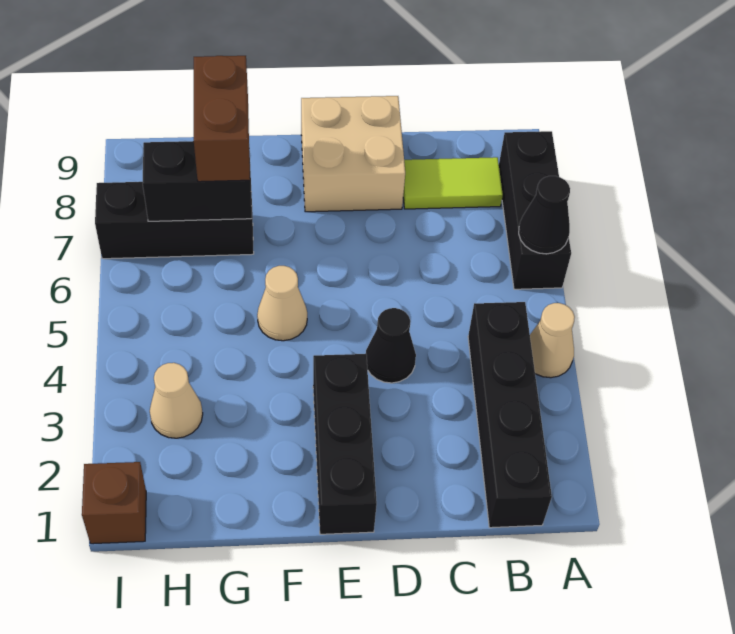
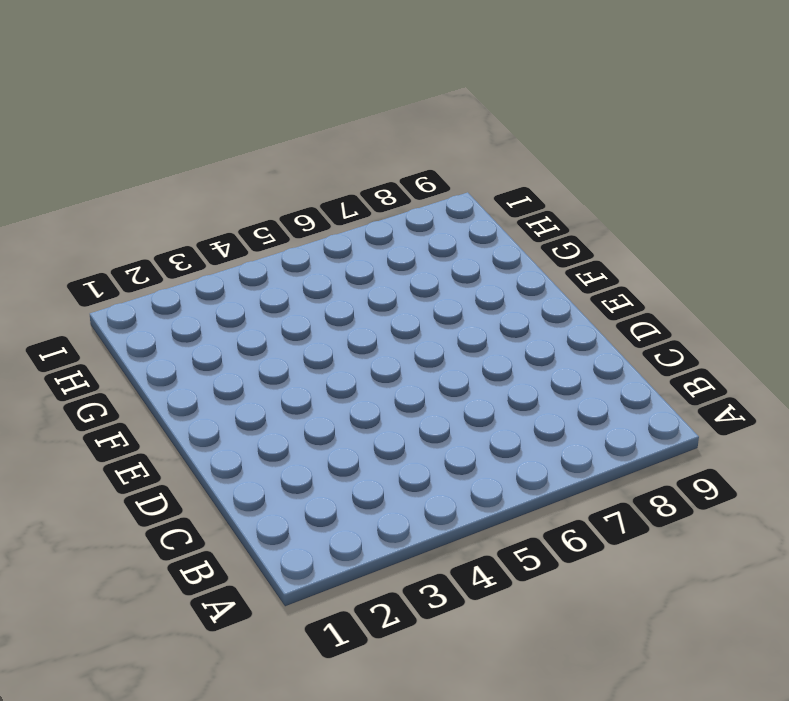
none -> tan cone A4 level 1
none -> black brick A6:A8 level 1
none -> black brick B1:B4 level 1

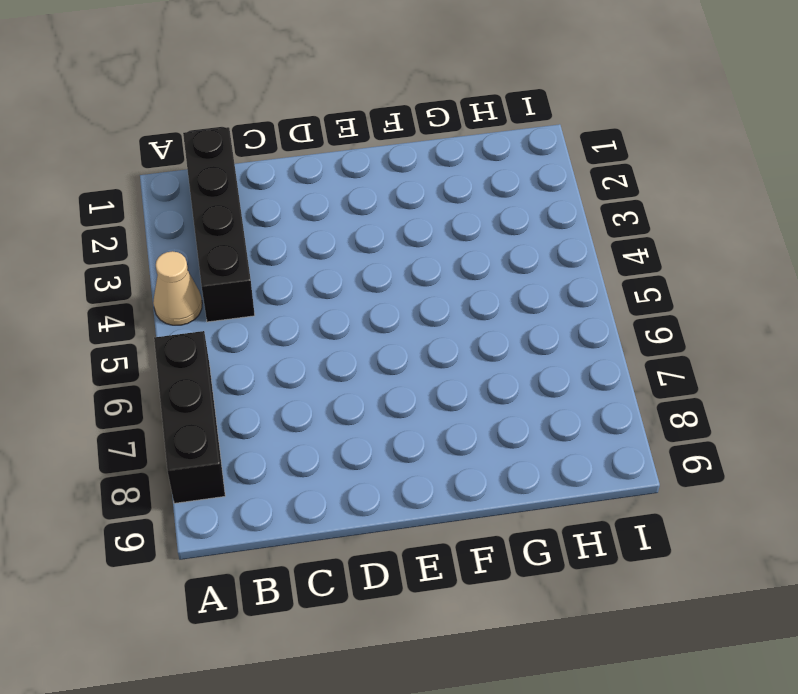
none -> lime tile B8:C8 level 1
none -> black cone D4 level 1
none -> tan brick D8:E9 level 1

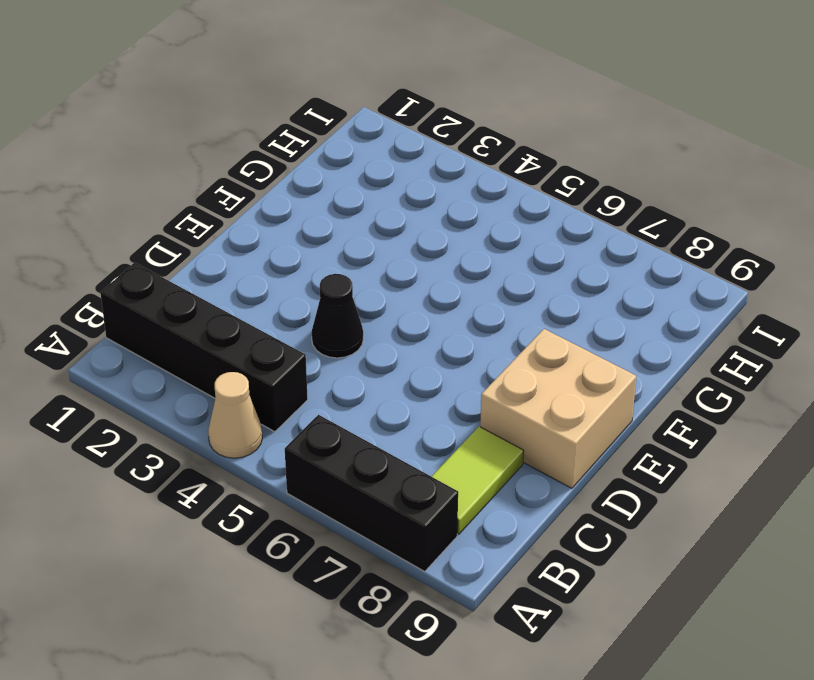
none -> black brick E1:E3 level 1
none -> tan cone F5 level 1
none -> black brick G7:I7 level 1

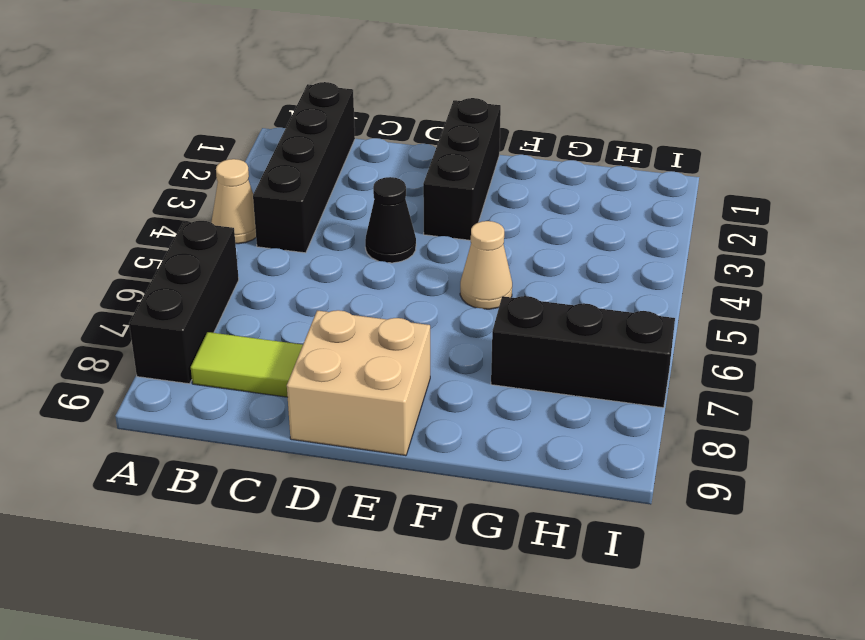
none -> tan cone H3 level 1
none -> brown brick I1 level 1
none -> black cone A6 level 2

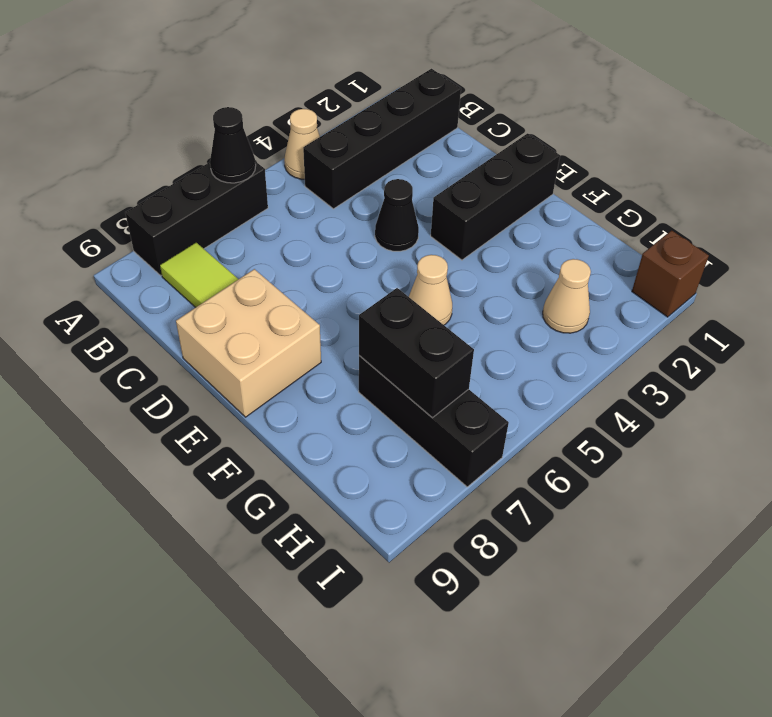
none -> brown brick G7:G8 level 3

